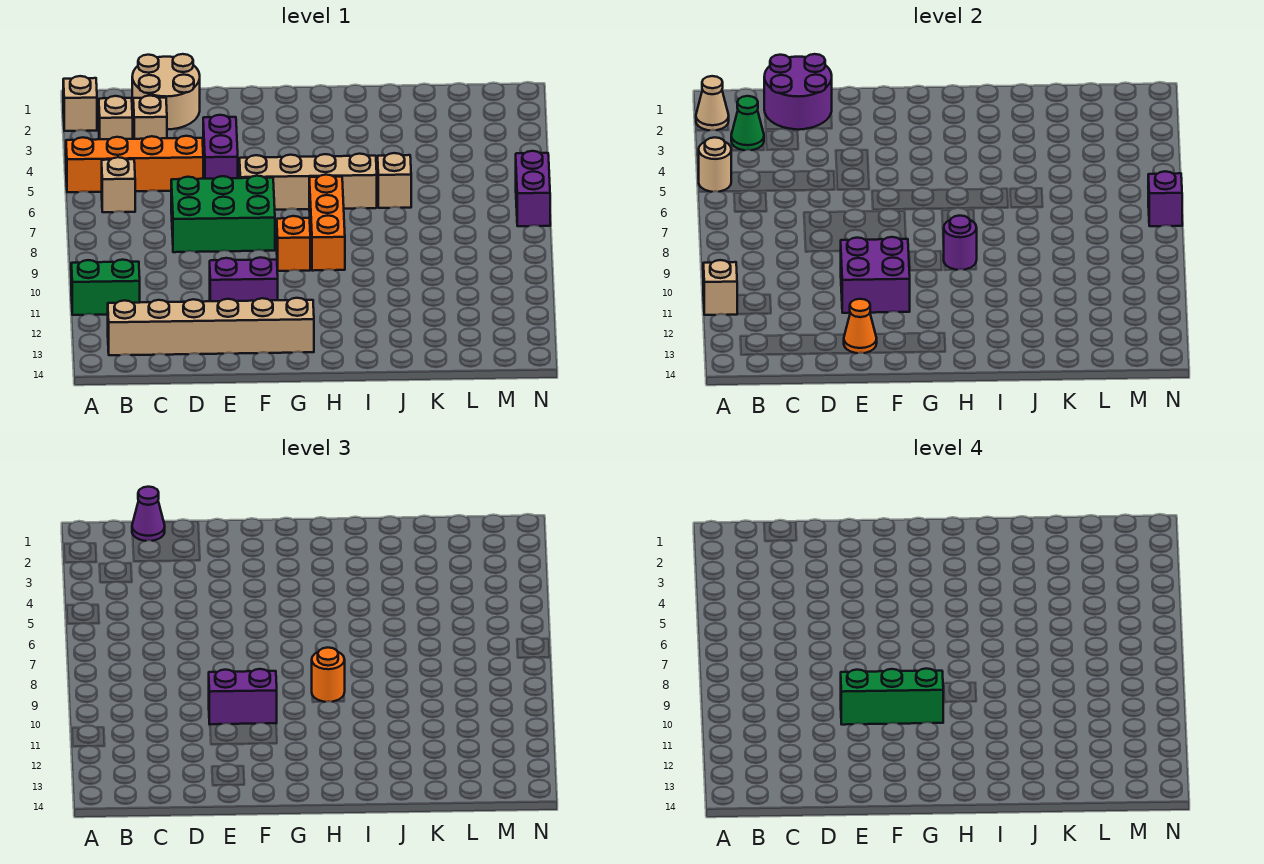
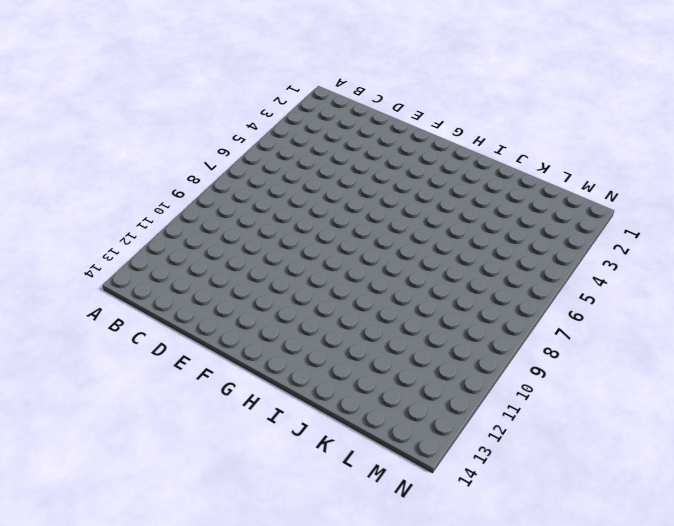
none -> tan brick A2 level 1
none -> orange brick A5:D5 level 1
none -> green brick A11:B11 level 1

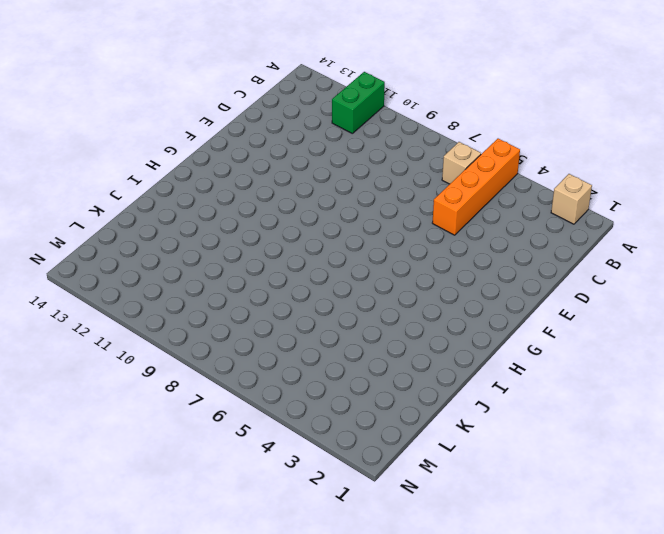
none -> tan brick B3 level 1
none -> tan brick B13:G13 level 1
none -> tan round brick C1:D2 level 1

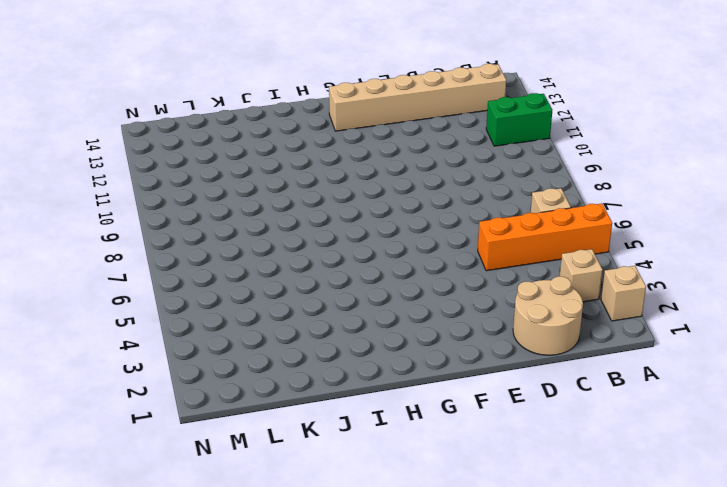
none -> tan brick C3 level 1
none -> green brick D7:F8 level 1
none -> purple brick E4:E5 level 1

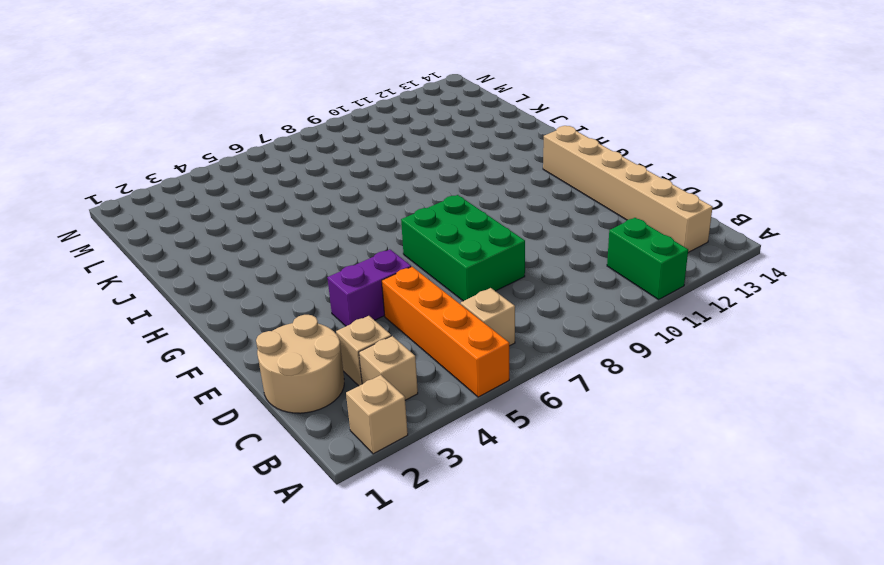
none -> purple brick E11:F11 level 1
none -> tan brick F6:I6 level 1
none -> orange brick G9 level 1

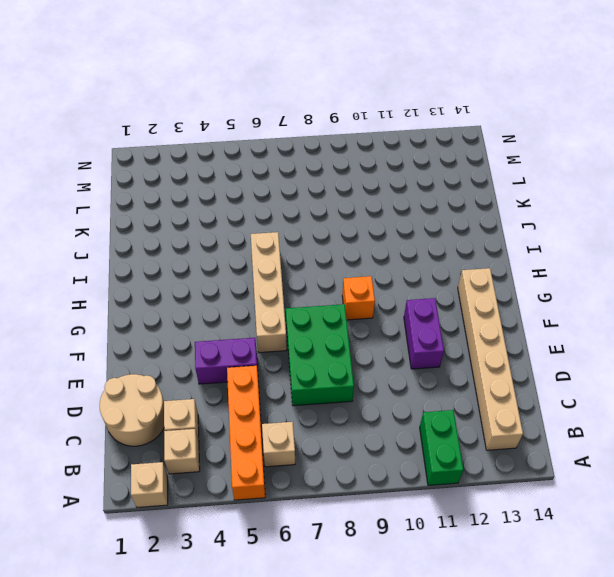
none -> orange brick H7:H9 level 1
none -> tan brick J6 level 1
none -> purple brick N6:N7 level 1

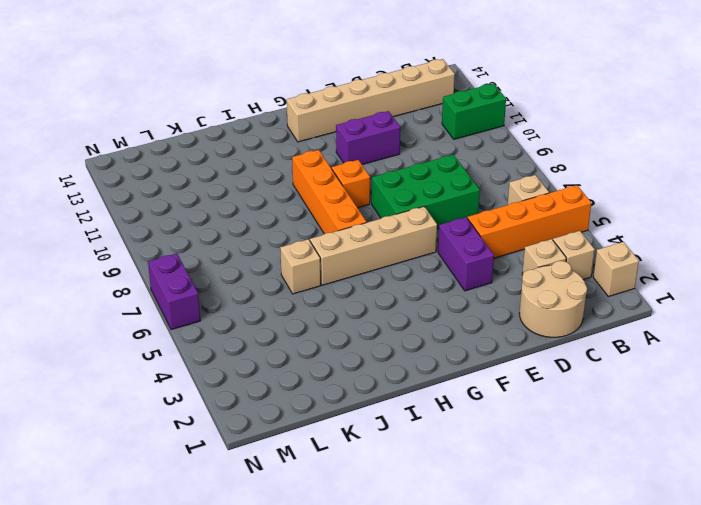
orange brick H7:H10 level 1 -> orange brick H7:H9 level 1
none -> tan cone A2 level 2
none -> tan round brick A5 level 2
none -> tan brick A11 level 2

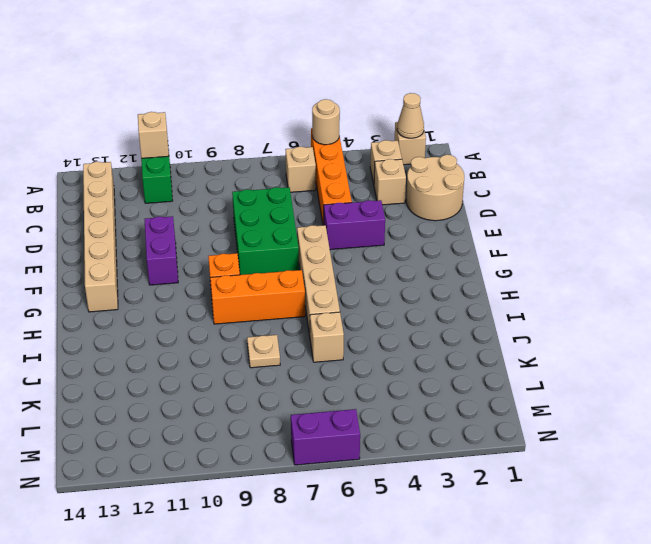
tan plate J8 level 1 -> none
none -> green cone B3 level 2
none -> purple round brick C1:D2 level 2
none -> purple brick E10:F11 level 2

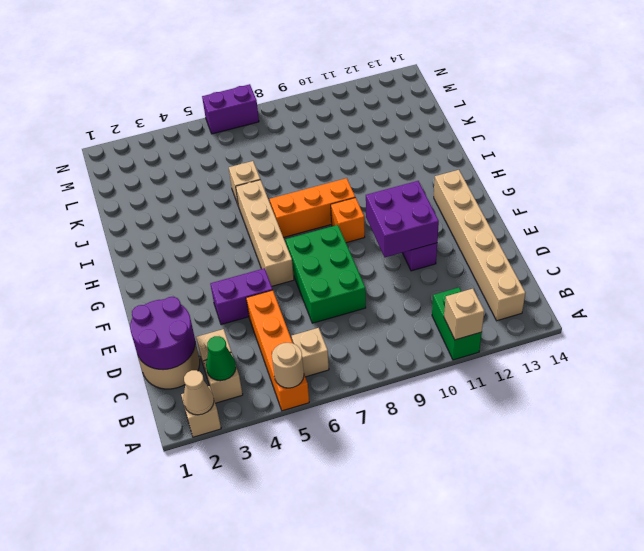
none -> orange cone E13 level 2
none -> purple round brick H9 level 2
none -> purple brick N7 level 2

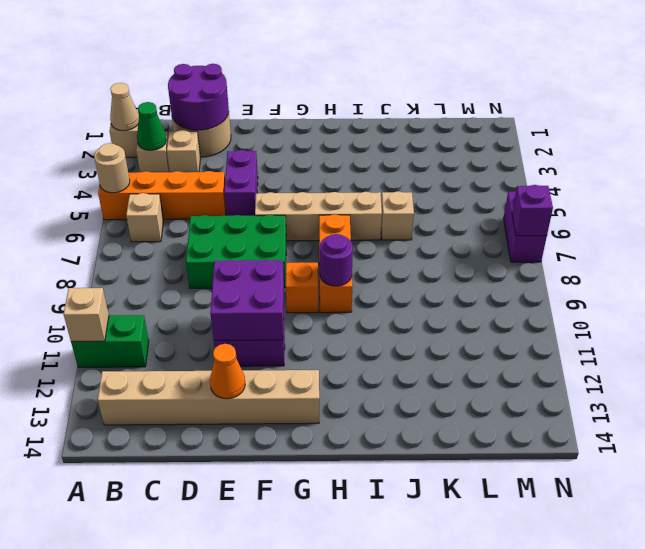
none -> purple cone C1 level 3
none -> purple brick E10:F10 level 3
none -> orange round brick H9 level 3

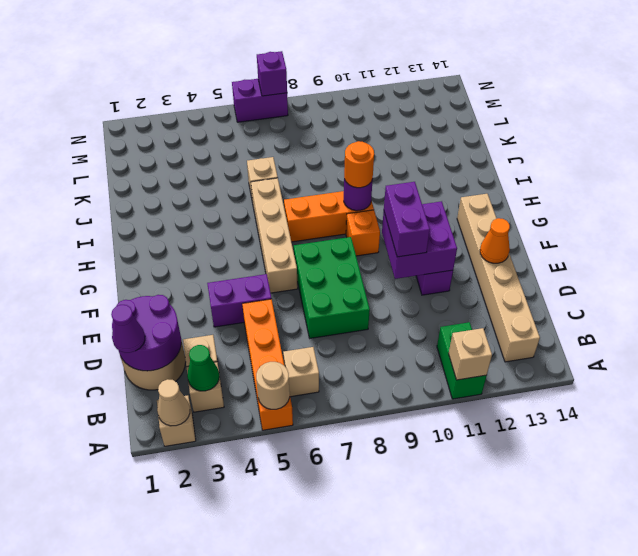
none -> green brick E10:G10 level 4

